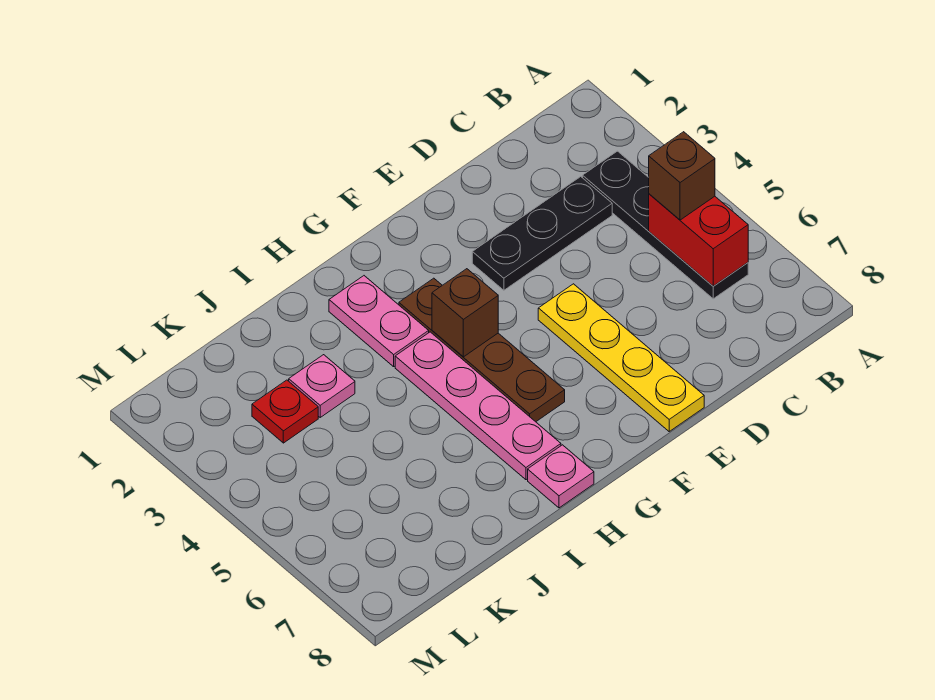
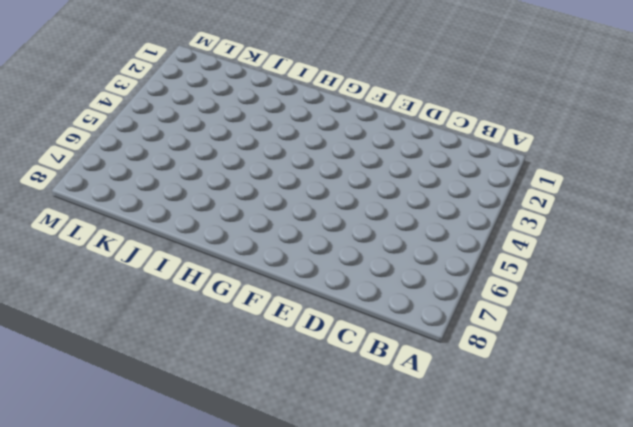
none -> black plate B3:B6 level 1
none -> black plate C3:E3 level 1
none -> yellow plate E5:E8 level 1

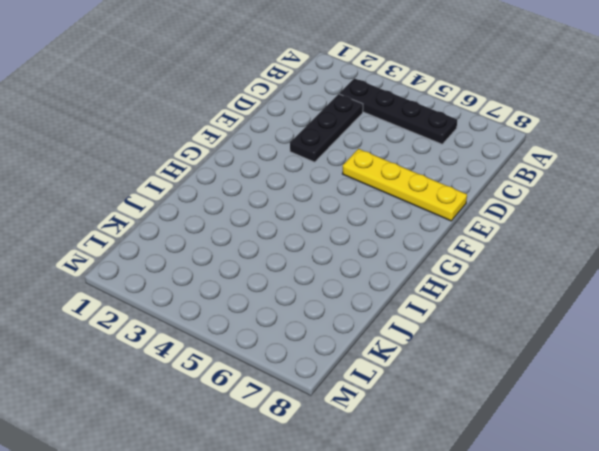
none -> brown plate G3:G6 level 1
none -> pink plate H2:H3 level 1
none -> pink plate H4:H7 level 1

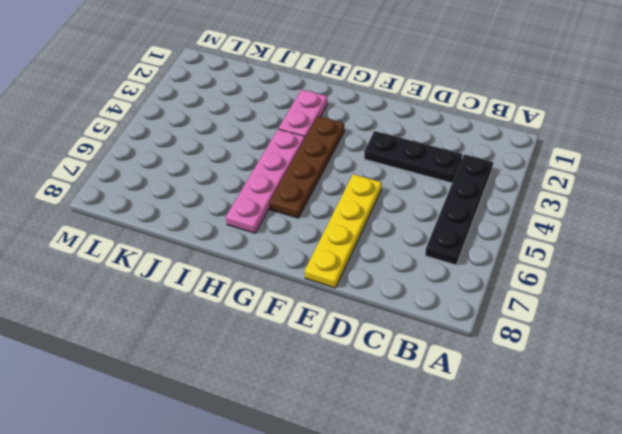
none -> pink plate H8 level 1
none -> pink plate J3 level 1
none -> red plate K3 level 1

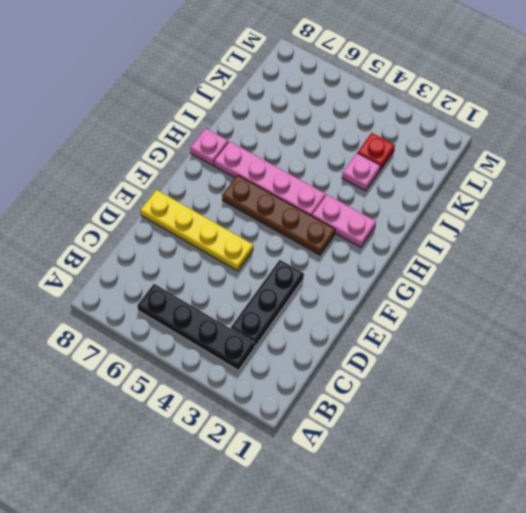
none -> red brick B5:B6 level 2
none -> brown brick G4 level 2
none -> brown brick B5 level 3

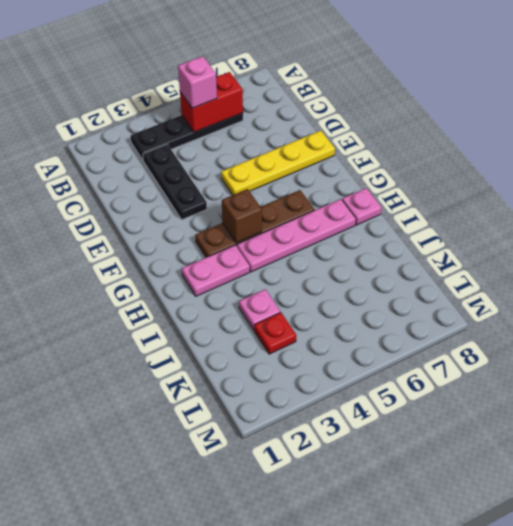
pink brick B5 level 3 -> brown brick B5 level 3

